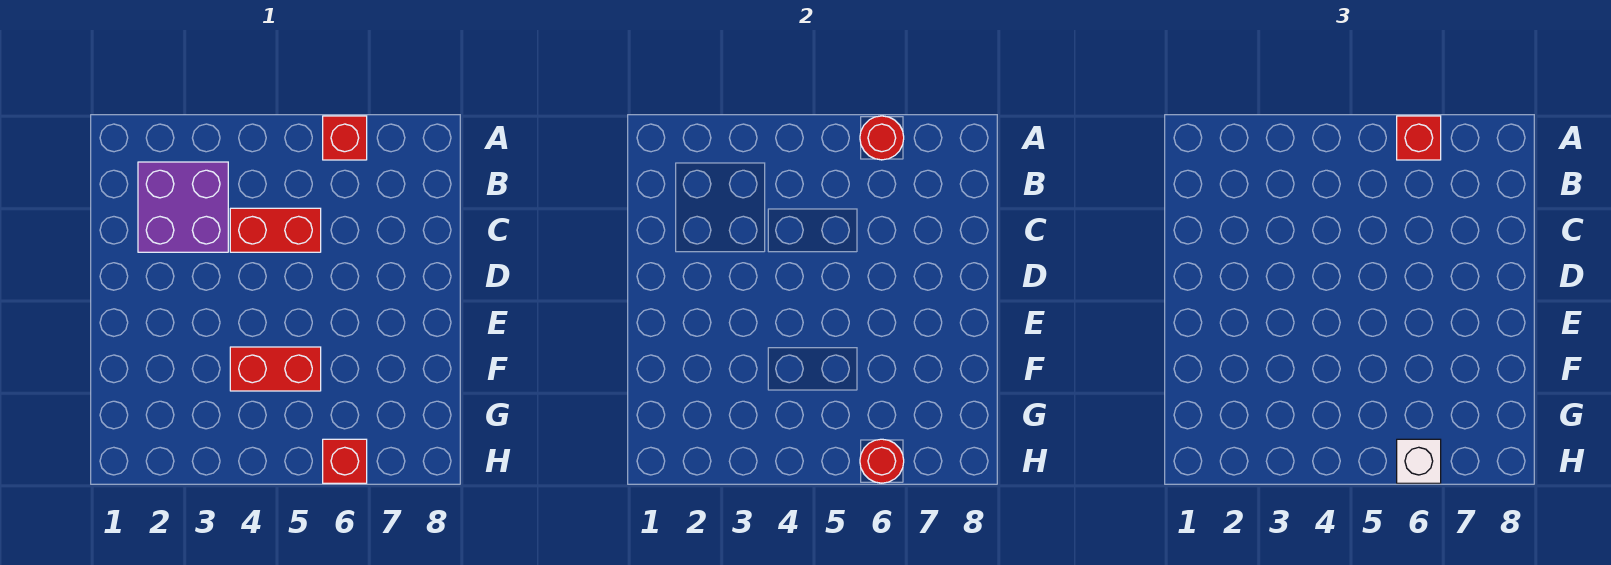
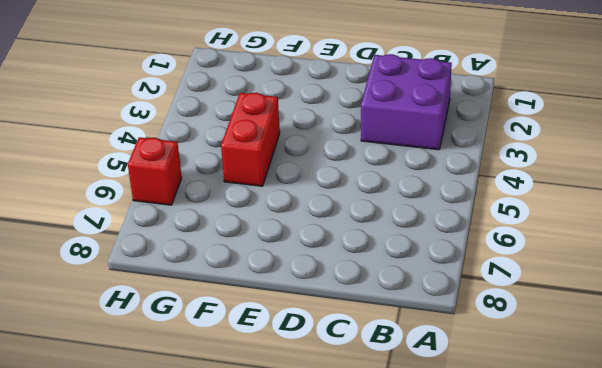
none -> red brick A6 level 1
none -> red brick C4:C5 level 1

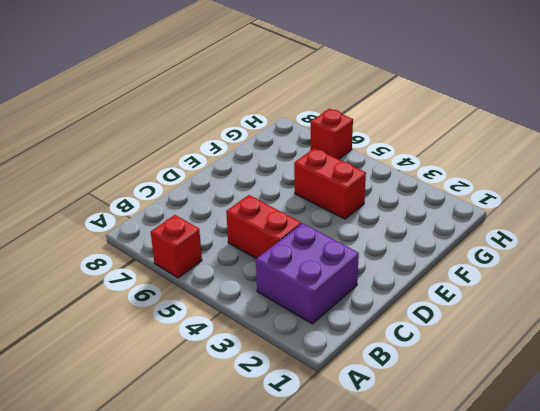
none -> red round brick A6 level 2
none -> red round brick H6 level 2

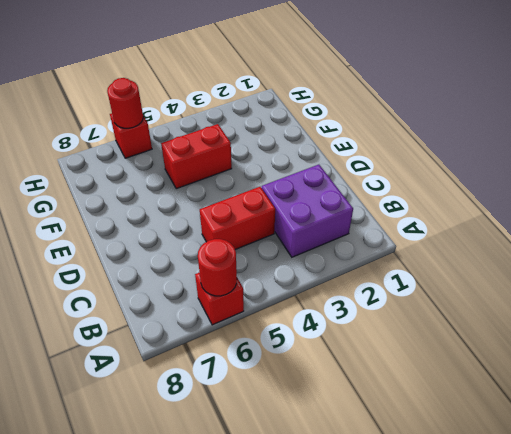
none -> red brick A6 level 3
none -> white brick H6 level 3

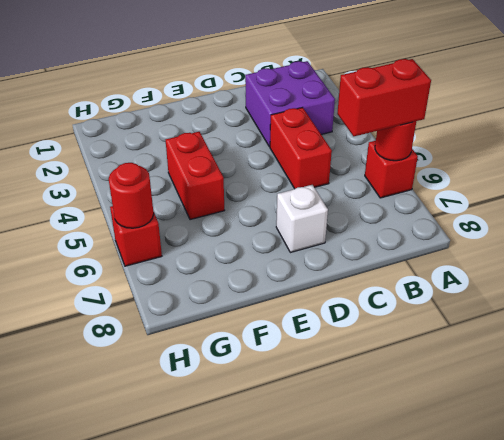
red brick A6:B6 level 3 -> red brick A6 level 3
white brick D7 level 1 -> white brick H6 level 3

